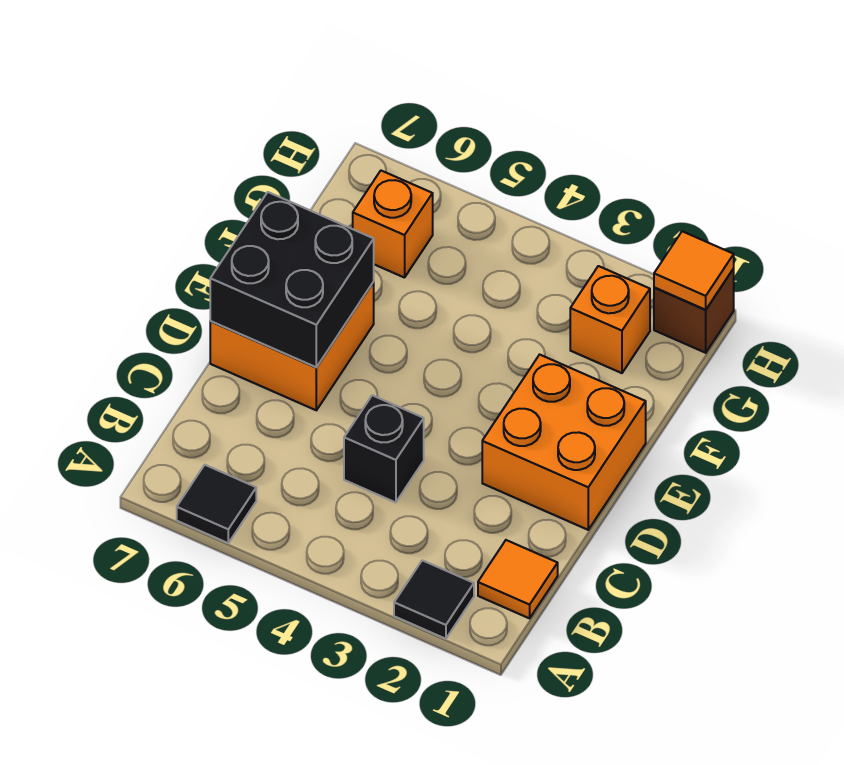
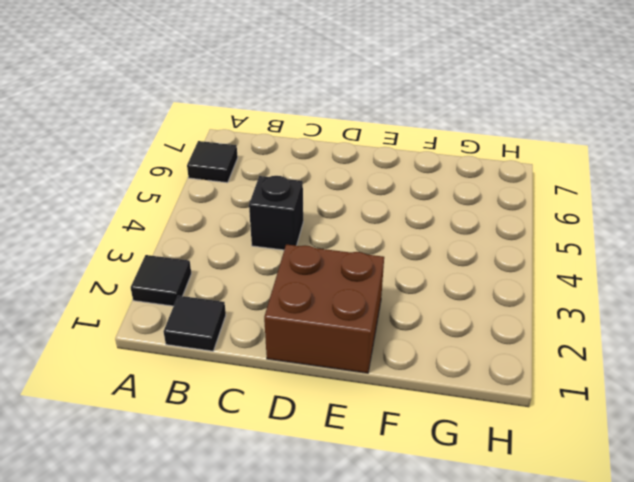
black tile B1 level 1 -> orange tile B1 level 1
brown brick D1:E2 level 1 -> orange brick D1:E2 level 1
none -> orange brick D6:E7 level 1
none -> orange brick G2 level 1

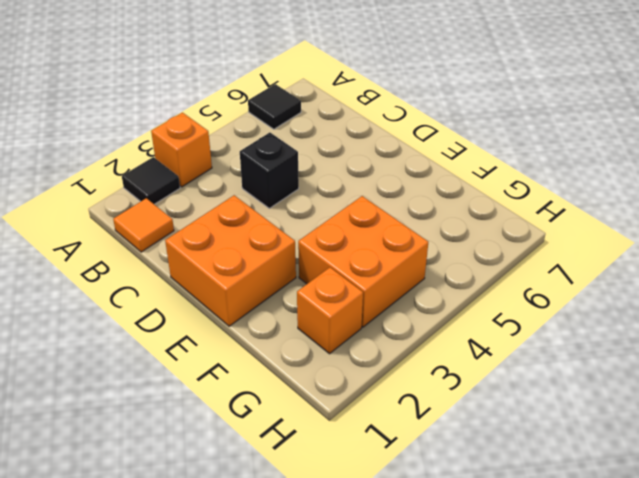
orange brick A3 level 1 -> orange brick G6 level 1
orange brick F3:G4 level 1 -> orange brick D6:E7 level 1
none -> brown brick H1 level 1
none -> black brick D6:E7 level 2

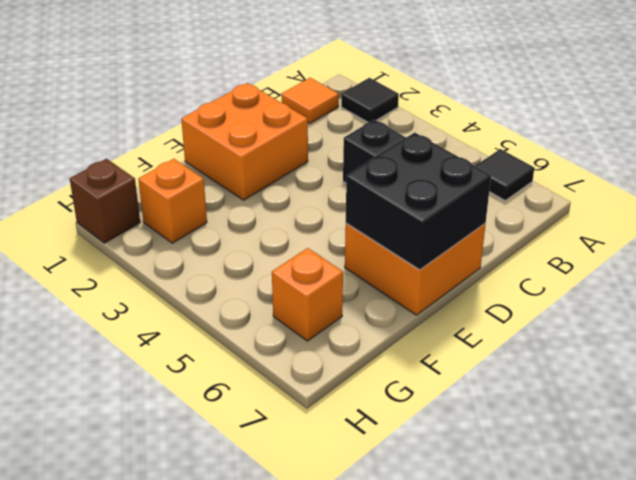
none -> orange tile H1 level 2

